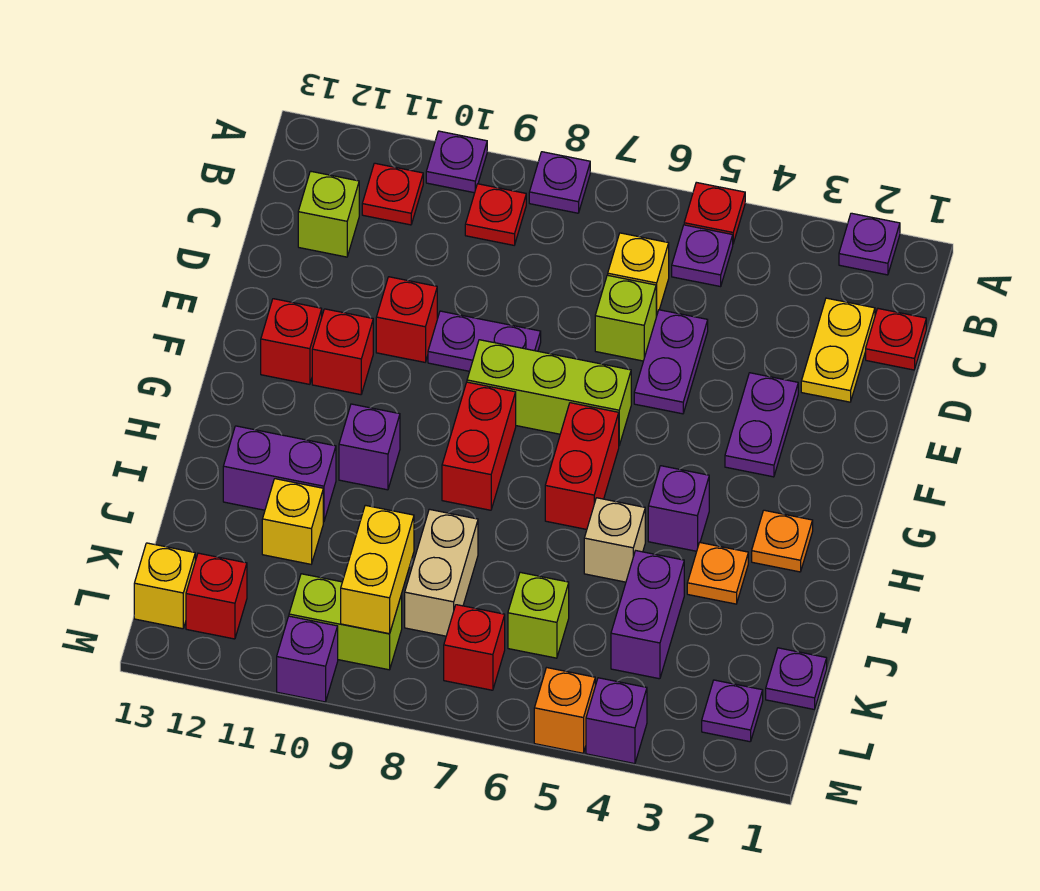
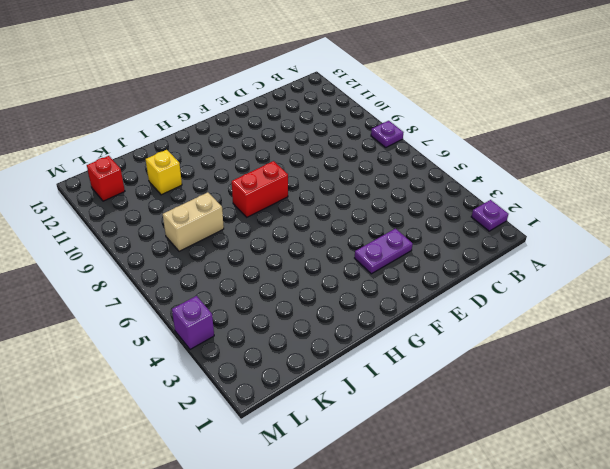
none -> red plate A5 level 1
none -> purple plate A10 level 1
none -> purple plate B5 level 1
none -> red plate B9 level 1

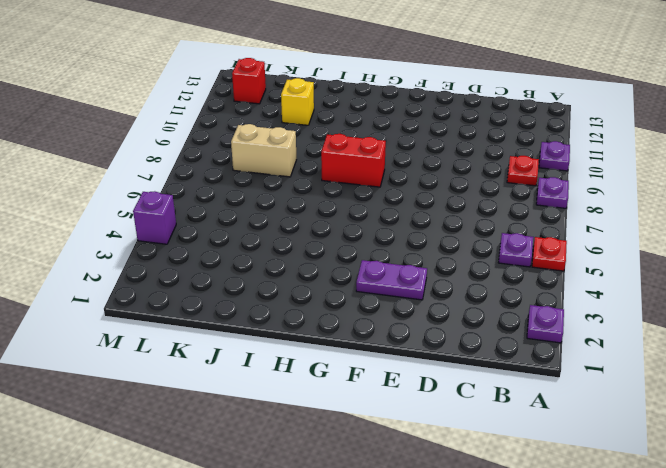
none -> red plate B11 level 1
none -> red plate C1 level 1
none -> yellow plate C2:D2 level 1
none -> yellow brick C6 level 1

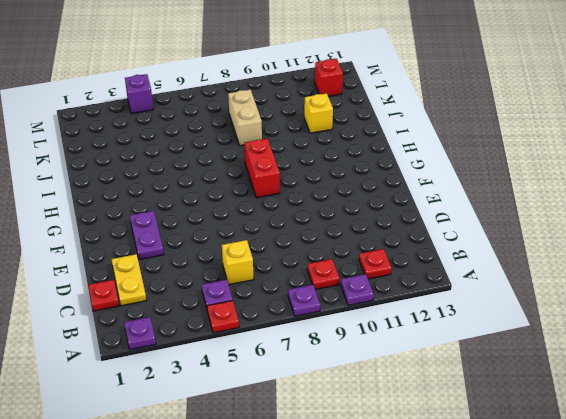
none -> lime brick C12 level 1
none -> purple plate D5:E5 level 1
none -> lime brick D6 level 1
none -> purple plate E8:E9 level 1

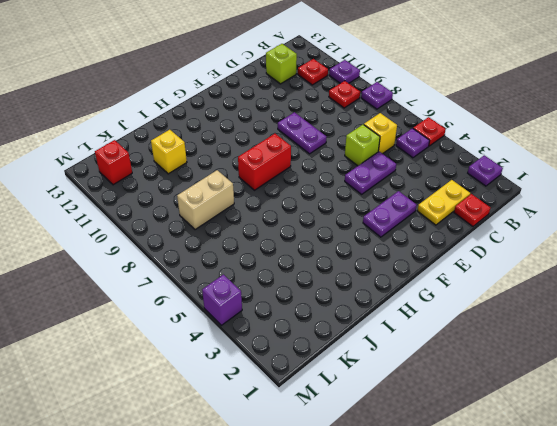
none -> red brick E10 level 1
none -> lime brick F6:F8 level 1
none -> red brick F11 level 1
none -> red brick F12 level 1

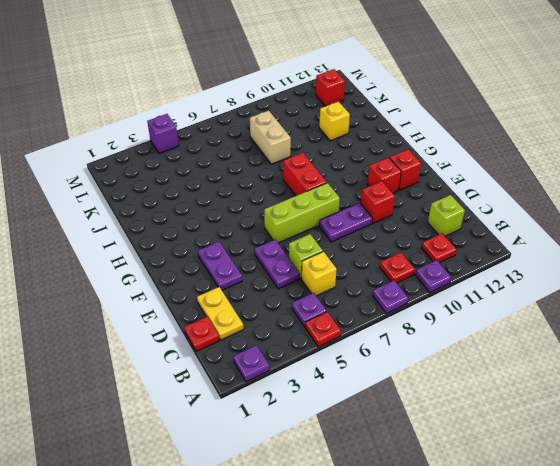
none -> red brick G6:H6 level 1
none -> orange plate H2 level 1
none -> purple brick H4 level 1
none -> purple brick H10 level 1

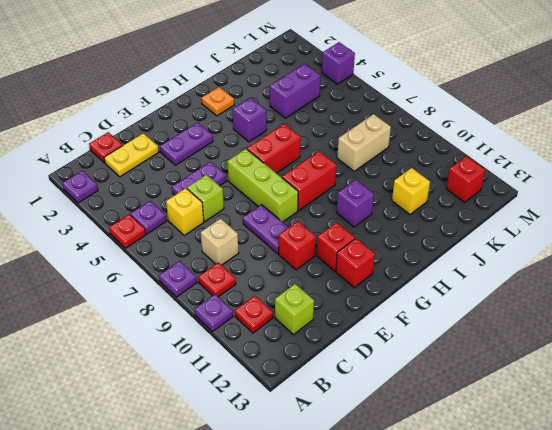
tan brick C8 level 1 -> tan brick I5 level 1
none -> orange plate I3 level 1
none -> purple brick I11:I12 level 1
none -> purple plate K1 level 1
none -> lime brick K6 level 1

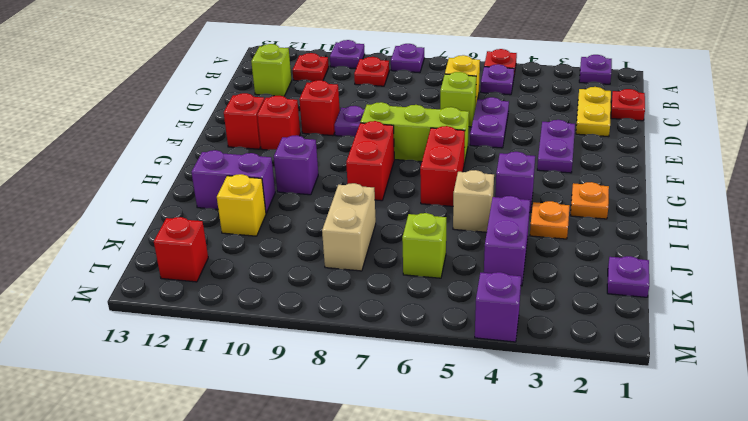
none -> purple plate L2 level 1
none -> red brick L7 level 1
none -> lime brick L9:L10 level 1
none -> yellow brick L13 level 1

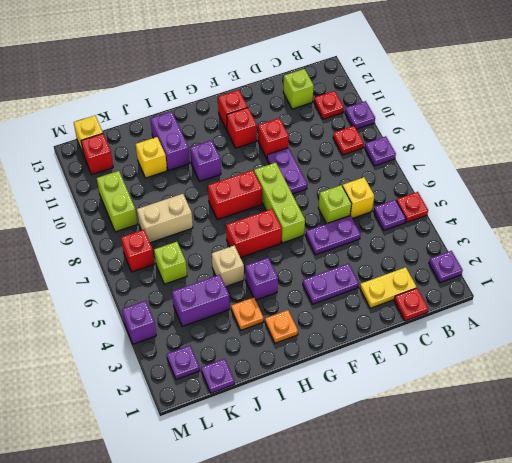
none -> orange brick M5 level 1
none -> purple brick M10 level 1
none -> yellow brick K9:L9 level 2

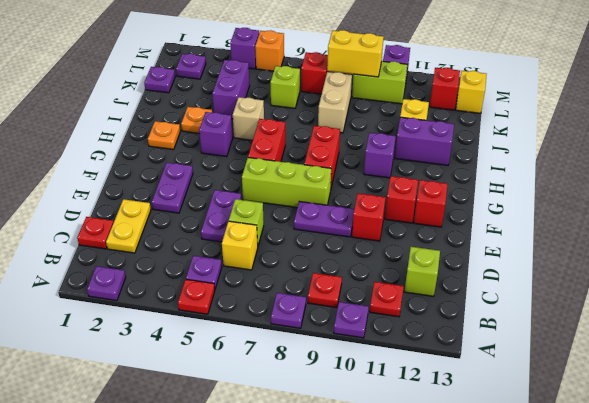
yellow brick L8:L9 level 2 -> yellow brick K9:L9 level 2

